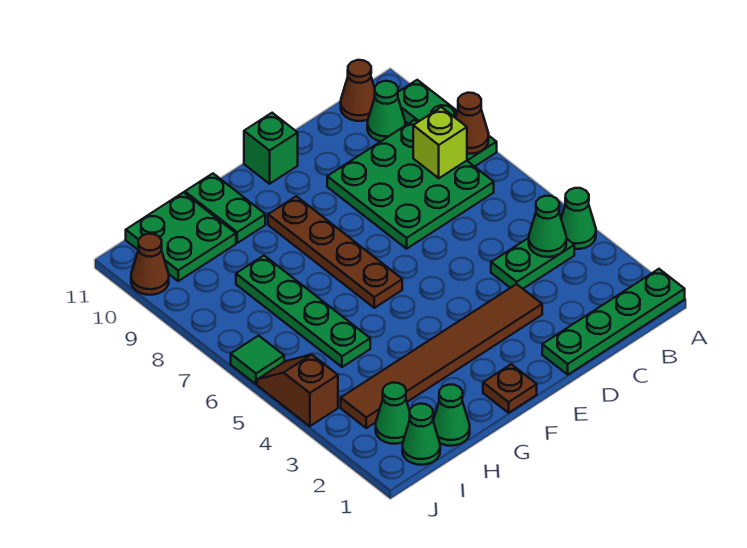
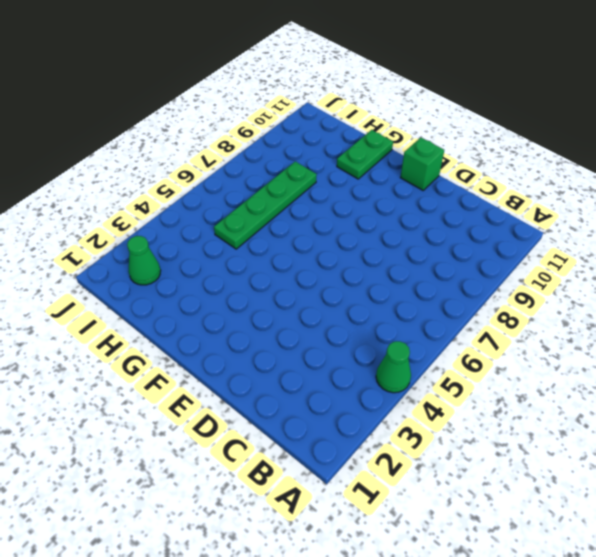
none -> green plate A1:D1 level 1
none -> green plate A8:A10 level 1
none -> green plate B4:C4 level 1

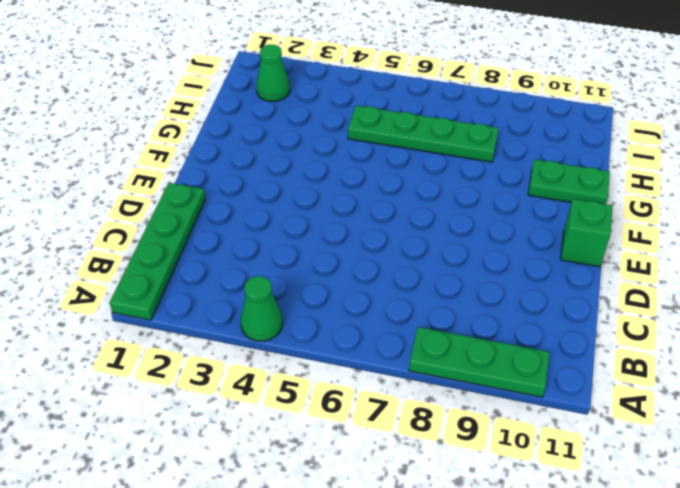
none -> green plate B4:C4 level 1
none -> green plate B7:D9 level 1
none -> green cone B10 level 1

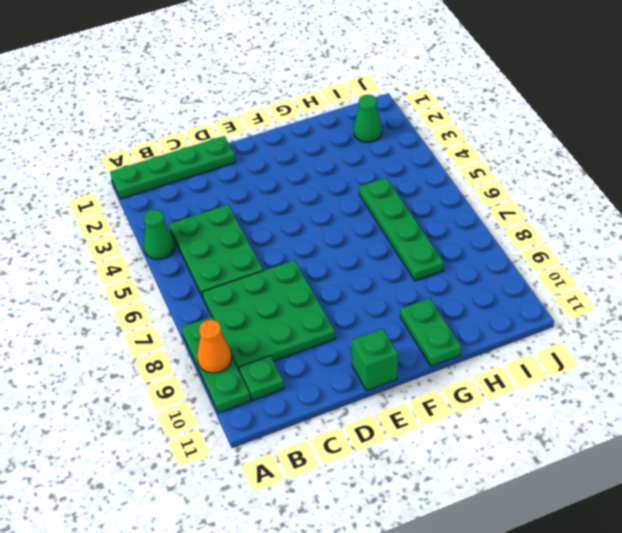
orange cone A9 level 2 -> none
green plate B4:C6 level 1 -> green plate B4:C4 level 1
green plate B10 level 1 -> green cone B10 level 1
none -> brown cone B11 level 1
none -> brown tile D3:I3 level 1
none -> brown plate F1 level 1

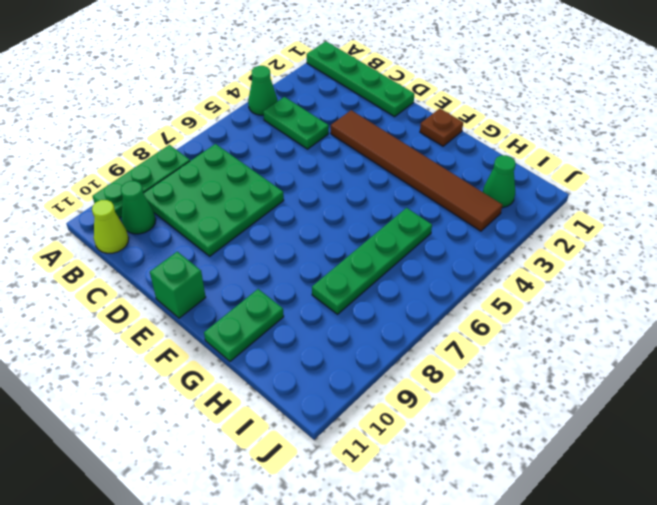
lime cone B11 level 1 -> brown cone B11 level 1
none -> brown plate F6:F9 level 1
none -> green cone H1 level 1
none -> green plate H10:I11 level 1

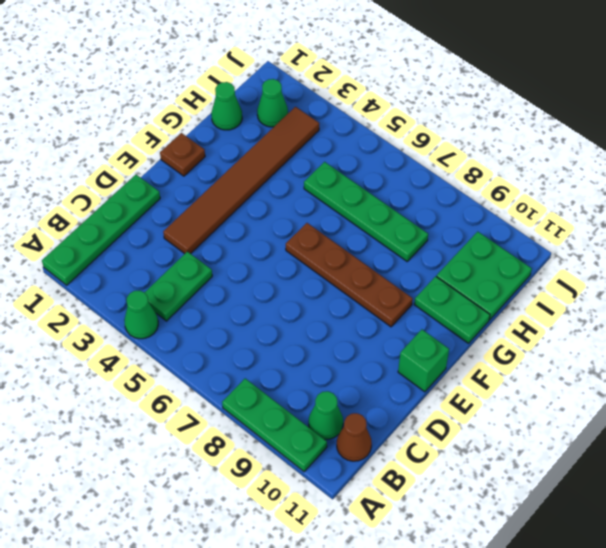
none -> green plate B7:D9 level 1
none -> green cone I1 level 1
none -> brown slope J4:J5 level 1 top 4

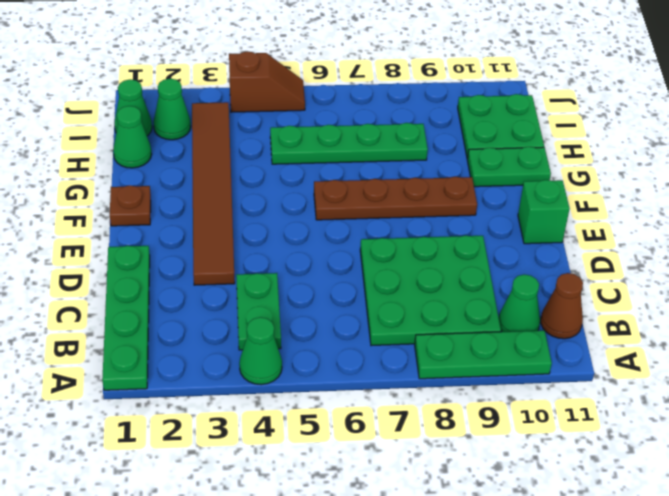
none -> green tile J6 level 1
none -> brown cone J10 level 1
none -> brown cone A8 level 2

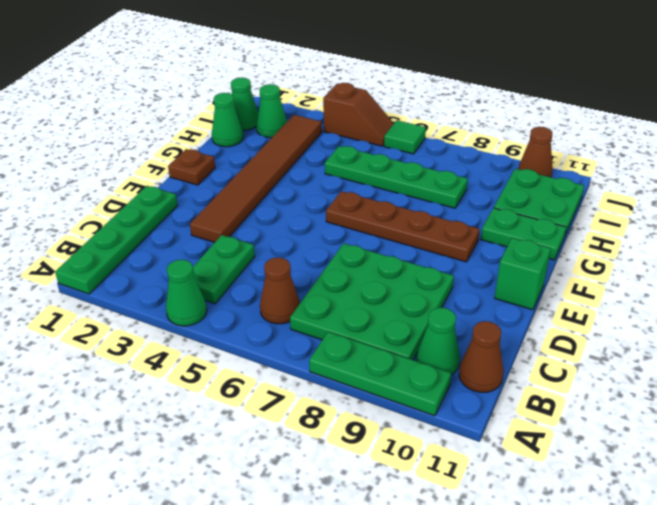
brown cone B6 level 1 -> brown cone A8 level 2
none -> green cone B4 level 2
none -> lime brick B8 level 2

